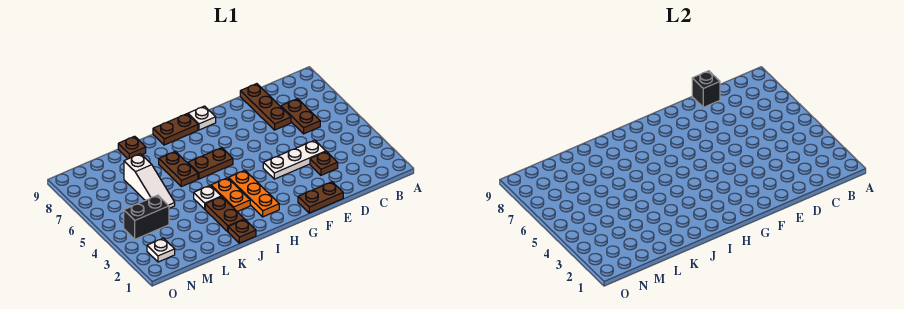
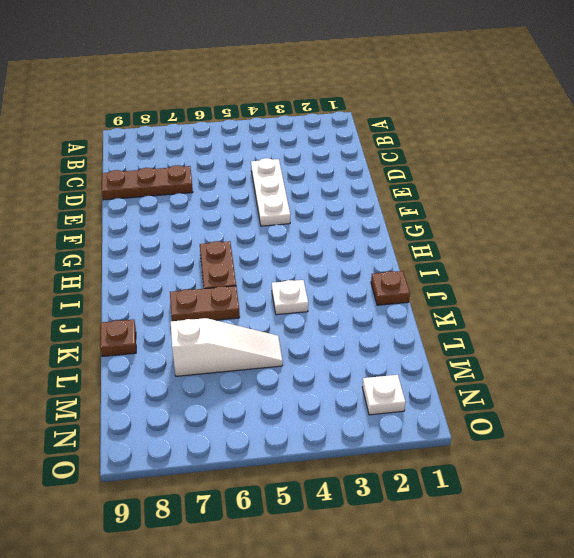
none -> brown plate C6:C7 level 1
none -> brown plate D3 level 1
none -> brown plate E1:F1 level 1

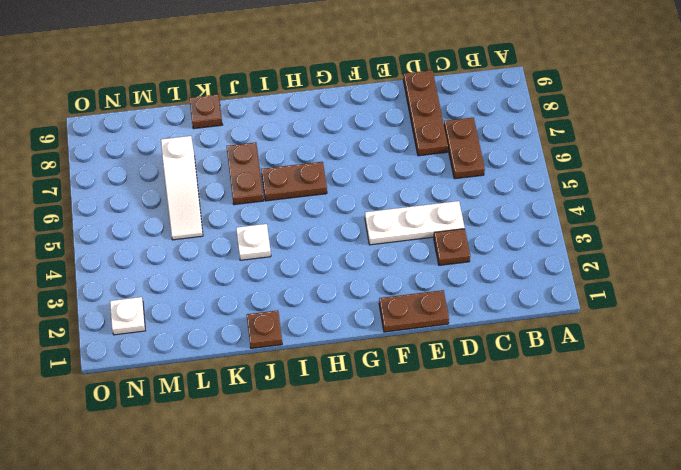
none -> white plate G9 level 1
none -> orange plate H2:H4 level 1
none -> brown plate H9:I9 level 1

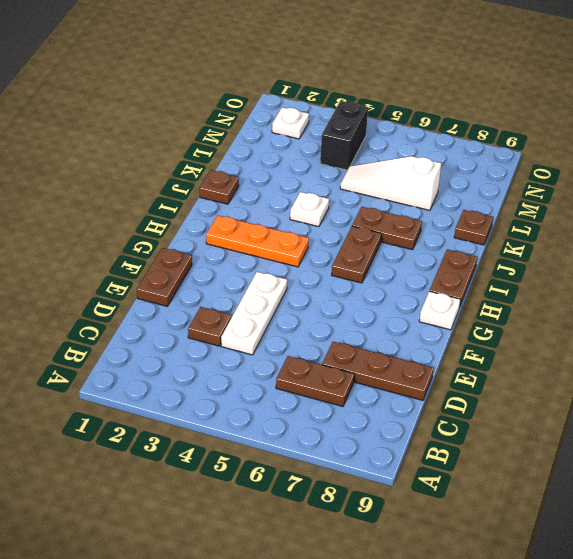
none -> orange plate I3:I4 level 1
none -> brown plate J2:J3 level 1
none -> black brick D9 level 2

